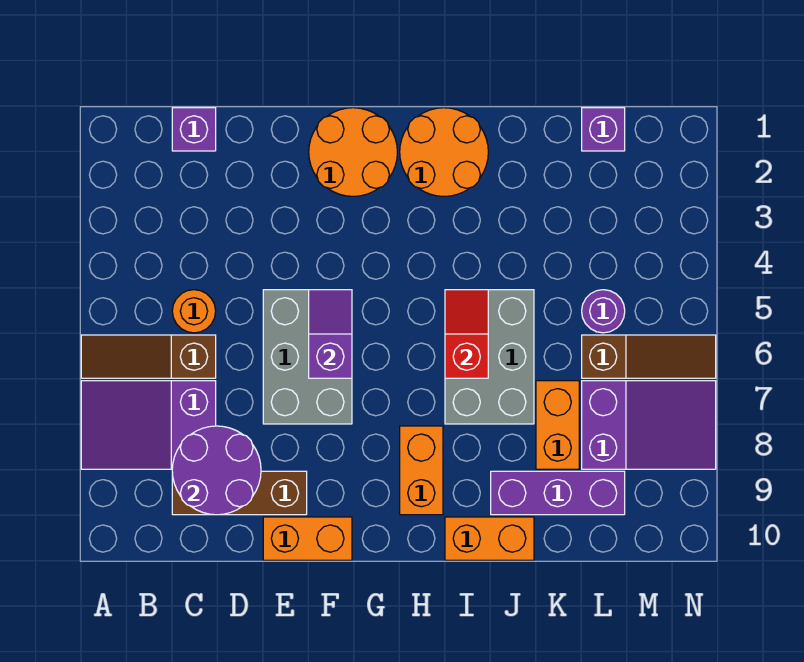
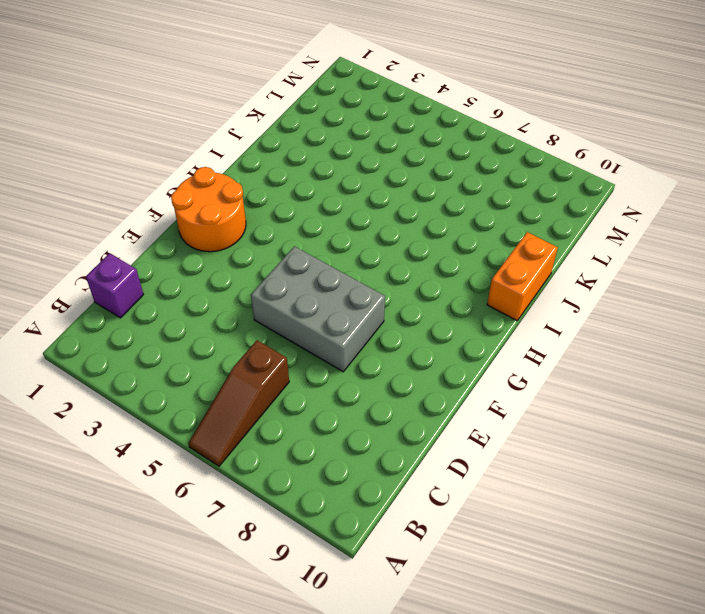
none -> purple slope A7:C8 level 1 top C
none -> orange round brick C5 level 1
none -> brown brick C9:E9 level 1

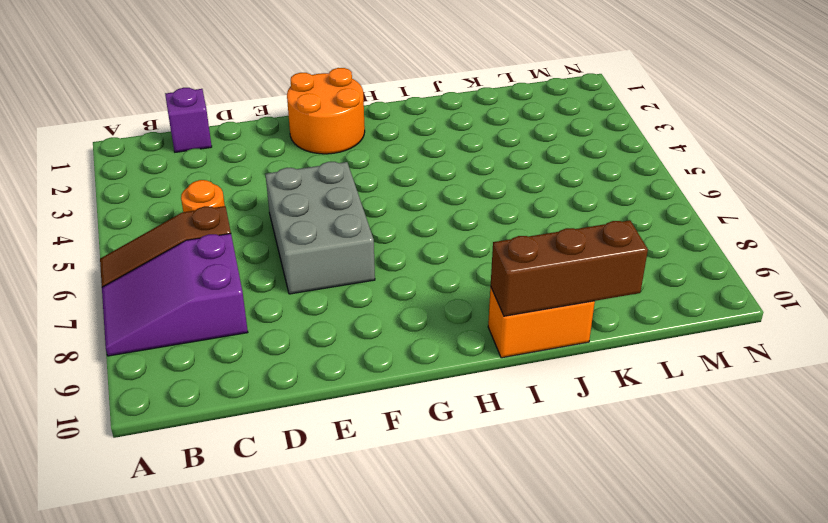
brown brick I10:K10 level 2 -> brown brick C9:E9 level 1
none -> orange brick E10:F10 level 1
none -> orange round brick H1:I2 level 1
none -> orange brick H8:H9 level 1

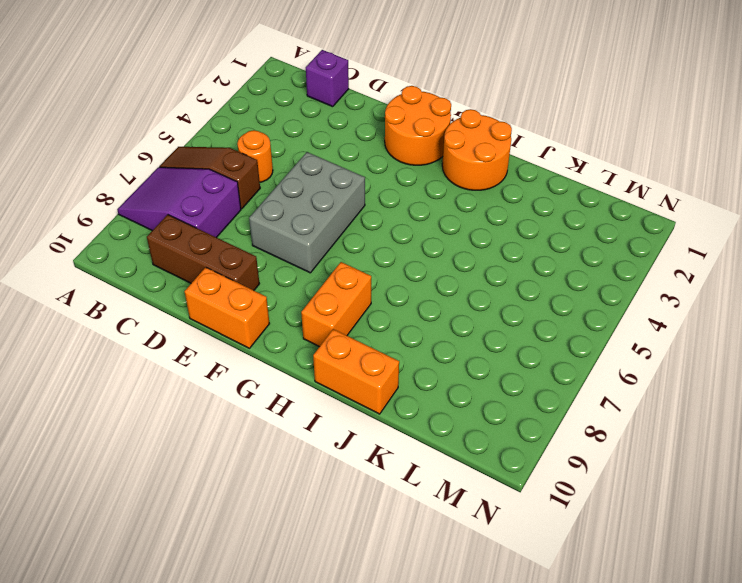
none -> grey brick I5:J7 level 1
none -> purple brick J9:L9 level 1
none -> orange brick K7:K8 level 1

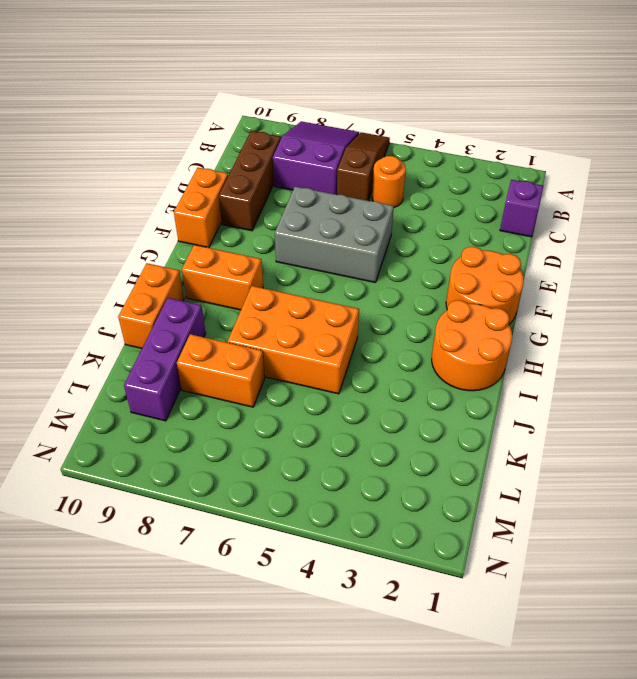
orange brick I5:J7 level 1 -> grey brick I5:J7 level 1
none -> purple brick L1 level 1
none -> purple round brick L5 level 1
none -> brown slope L6:N6 level 1 top L

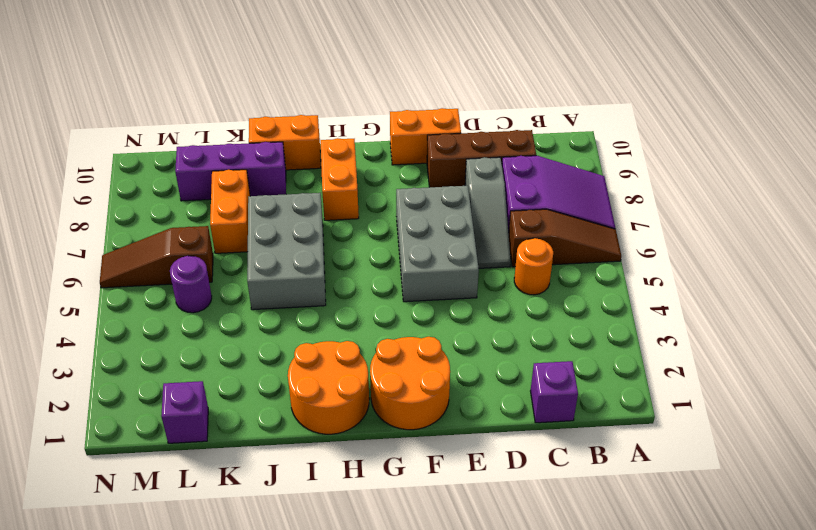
grey slope D6:D8 level 1 top 8 -> none
none -> purple slope L7:N8 level 1 top L
none -> purple round brick C8:D9 level 2
none -> purple slope F5:F6 level 2 top 6

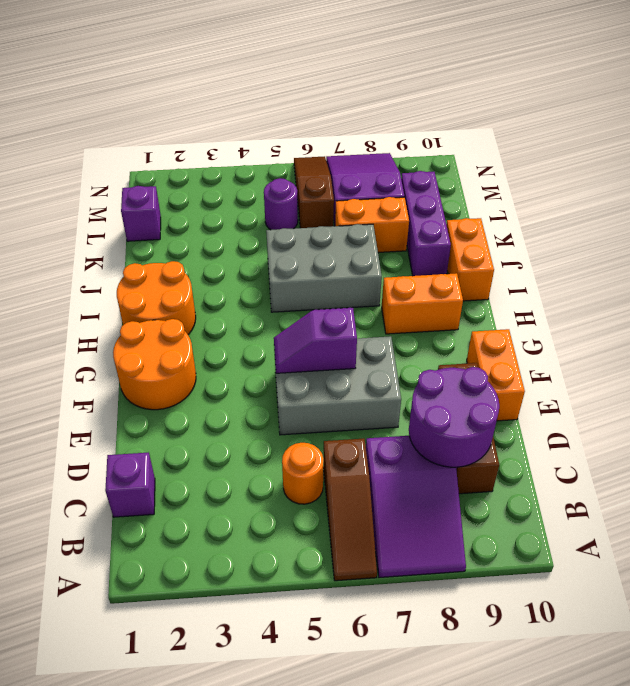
none -> red slope I5:I6 level 2 top 6

